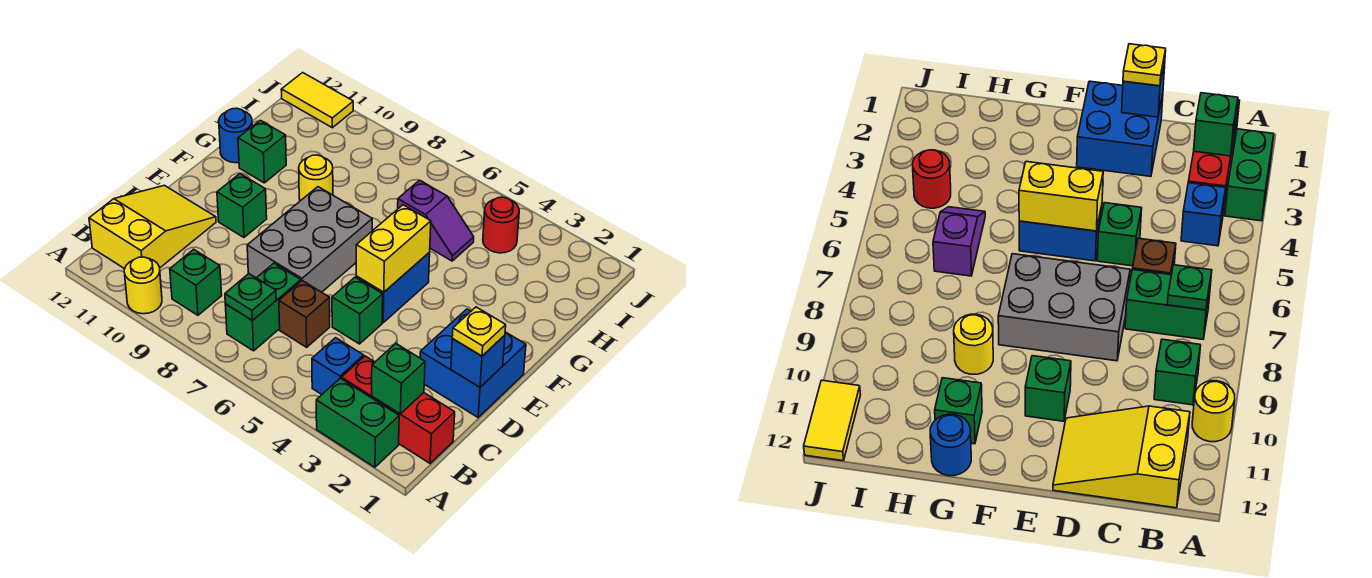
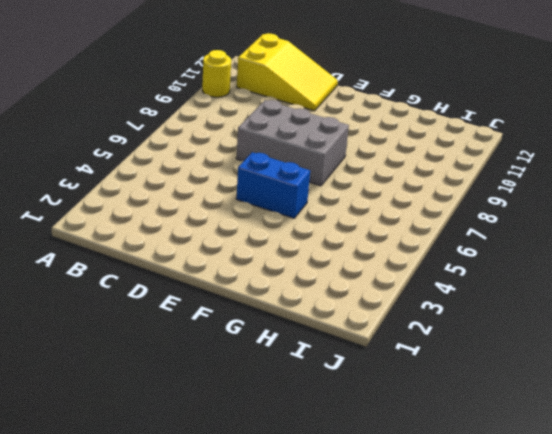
none -> green brick A2:A3 level 1
none -> red brick B1:B3 level 1
none -> blue brick B4 level 1

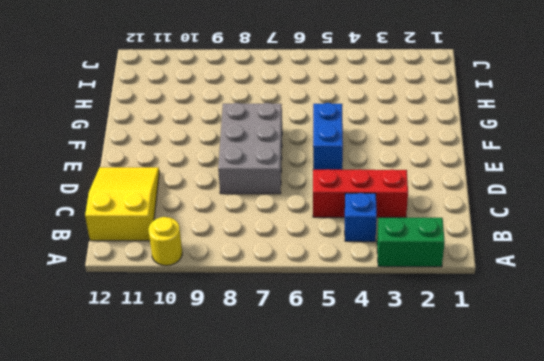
red brick C3:C5 level 1 -> red brick B1:B3 level 1
none -> green brick B7:C7 level 1
none -> green brick B9 level 1
none -> brown brick C6 level 1

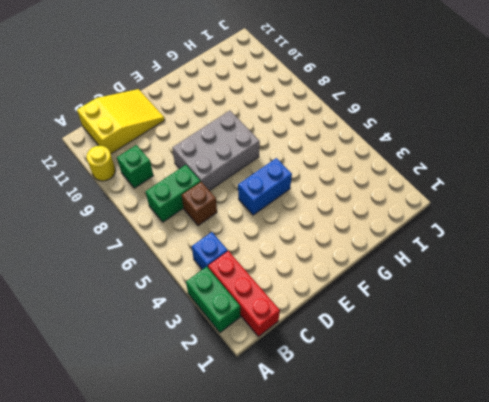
none -> blue brick D1:E2 level 1
none -> green brick D5 level 1
none -> green brick E10 level 1

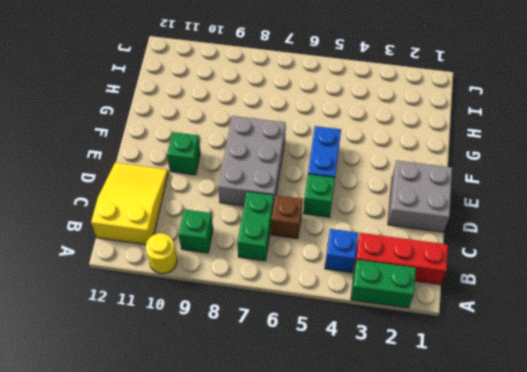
grey brick D1:E2 level 1 -> blue brick D1:E2 level 1
none -> yellow round brick G9 level 1
none -> green brick G11 level 1
none -> blue round brick G12 level 1

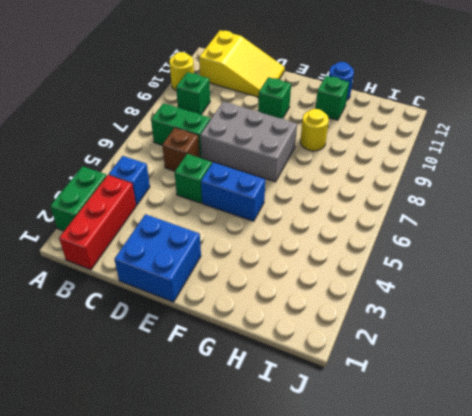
none -> purple slope H5:H6 level 1 top 6
none -> red round brick I4 level 1
none -> yellow tile J11:J12 level 1

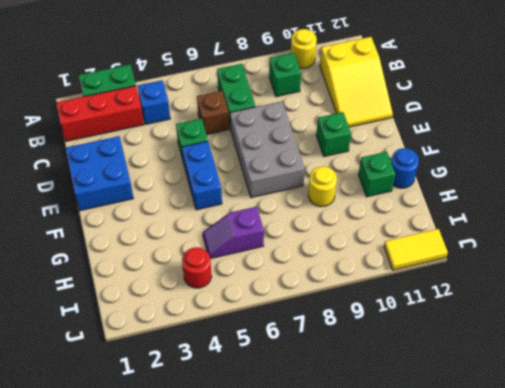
none -> green brick B2 level 2
none -> green plate B7 level 2
none -> blue brick D1 level 2

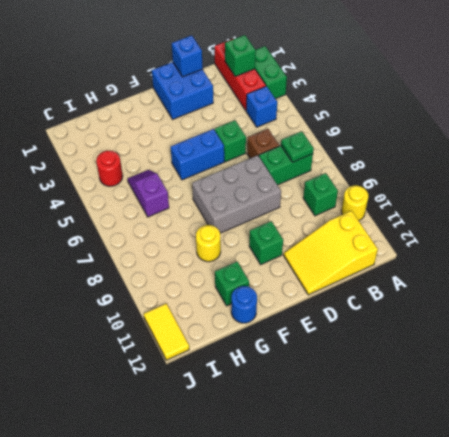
none -> yellow brick E5:F5 level 2
none -> yellow plate D1 level 3

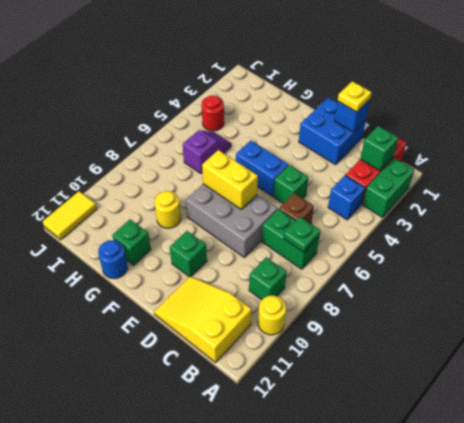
yellow brick E7:F7 level 2 -> yellow brick E5:F5 level 2

